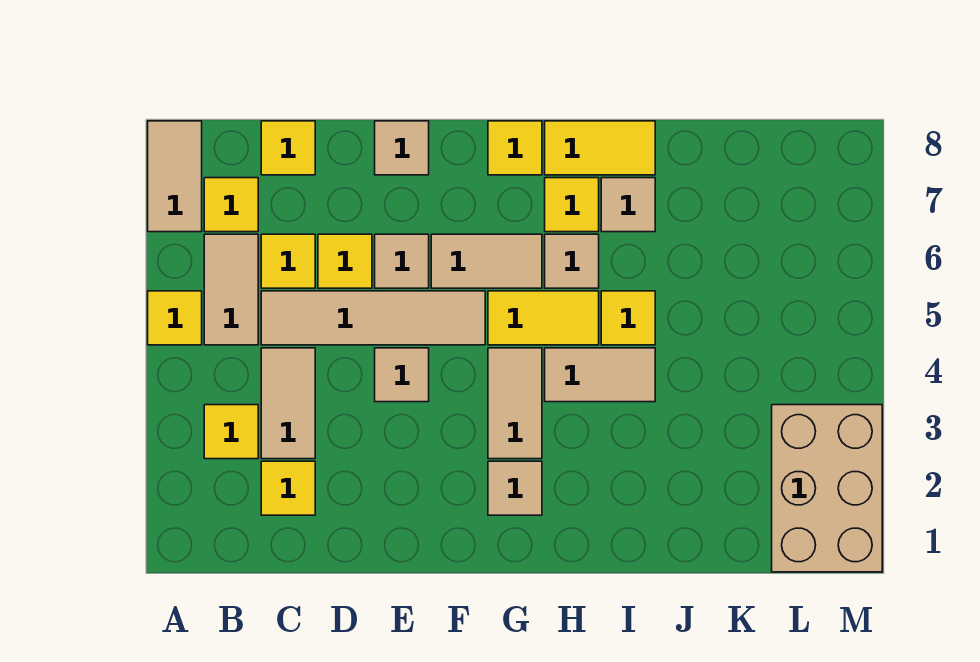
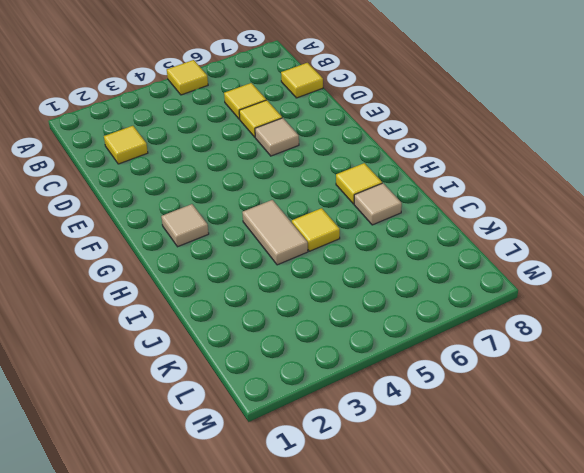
none -> tan tile A7:A8 level 1
none -> yellow tile B3 level 1
none -> tan tile B5:B6 level 1

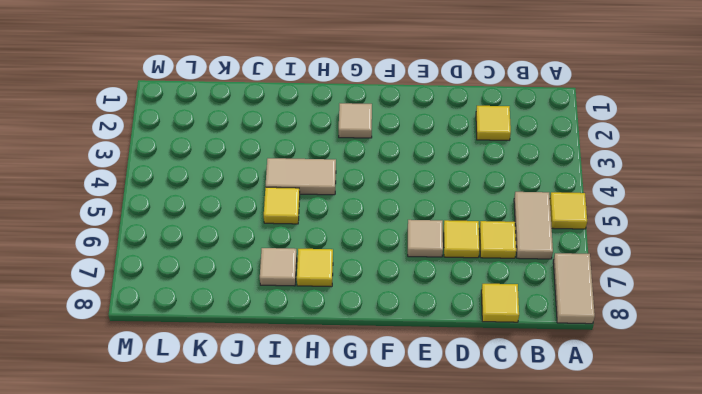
none -> yellow tile B3 level 1
none -> yellow tile B7 level 1
none -> tan tile C3:C4 level 1

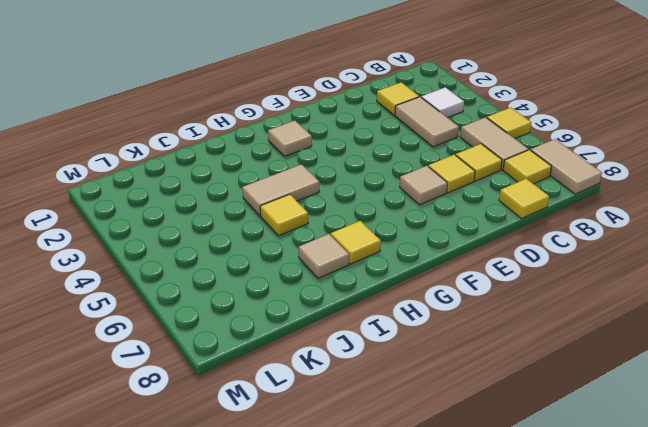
white tile B3 level 1 -> yellow tile B3 level 1
none -> tan tile C5:F5 level 1
none -> tan tile E4 level 1
none -> tan tile E8 level 1

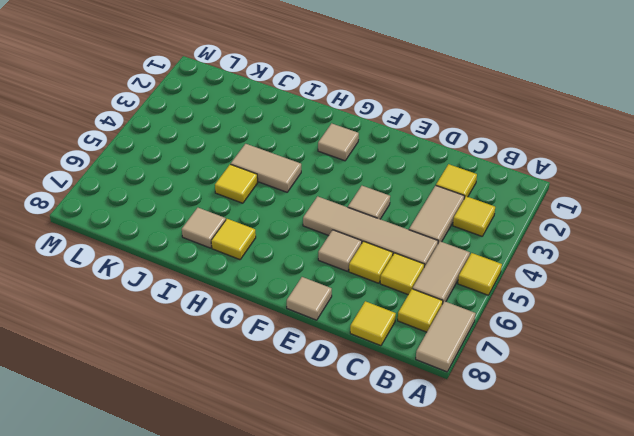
none -> tan tile F6:G6 level 1
none -> tan tile G3:G4 level 1
none -> yellow tile G5:H5 level 1

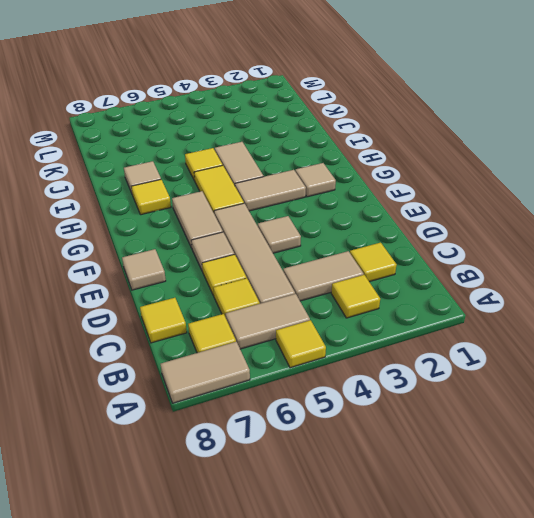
none -> yellow tile G8 level 1
none -> tan tile H6 level 1
none -> yellow tile H8:I8 level 1

